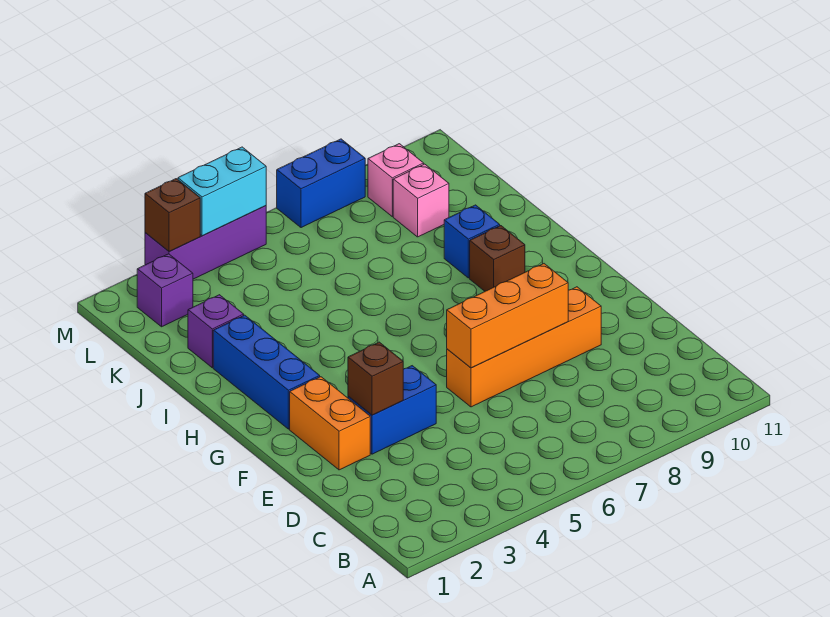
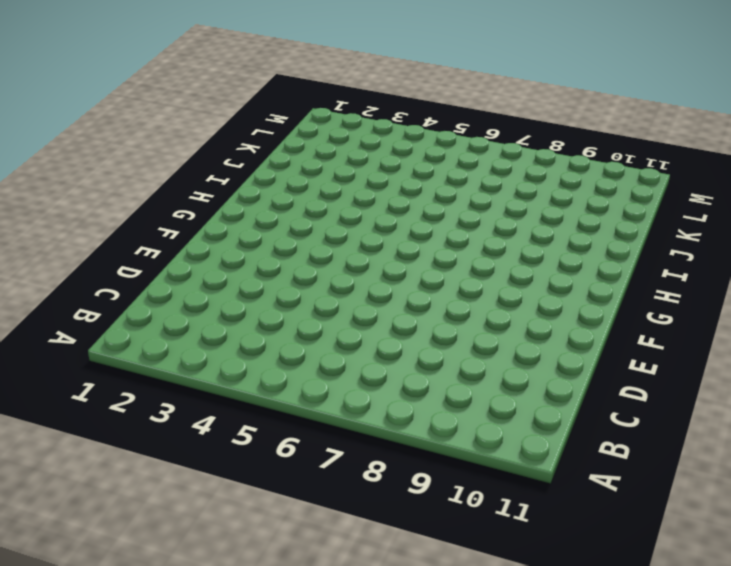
none -> orange brick E2:F2 level 1
none -> blue brick E3:E4 level 1
none -> orange brick E6:E9 level 1

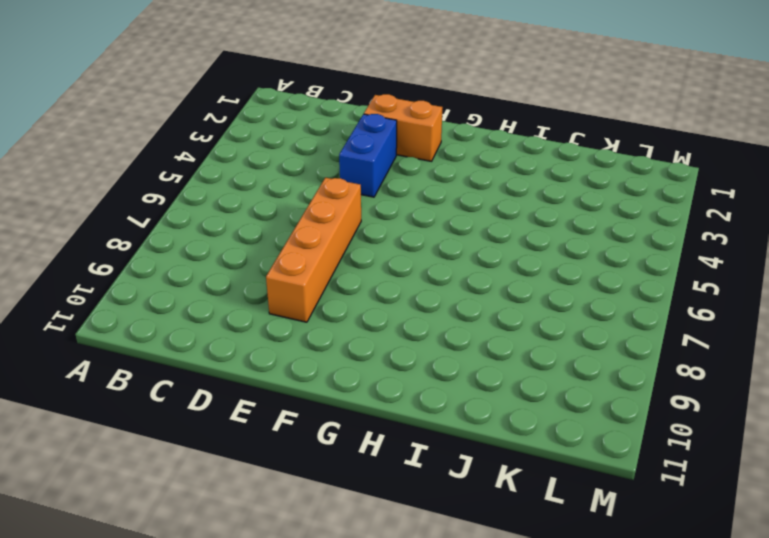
none -> blue brick G2:I2 level 1
none -> brown brick H9 level 1
none -> blue brick I9 level 1

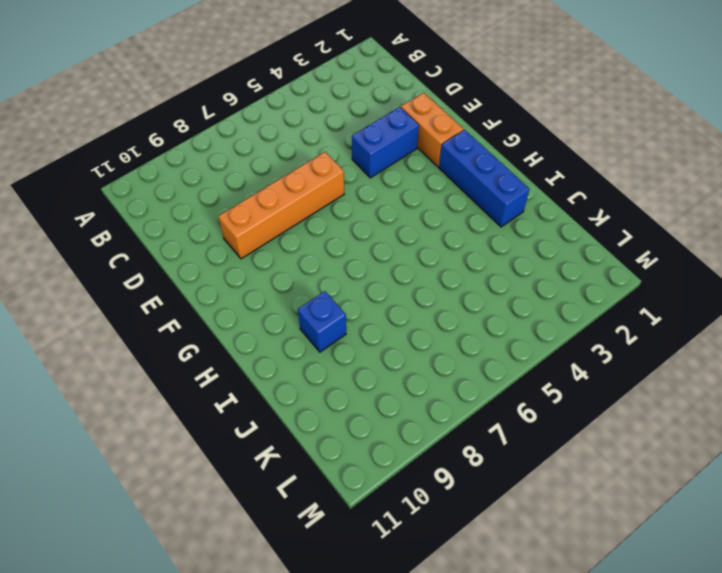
none -> brown brick H9 level 1
none -> purple brick J2 level 1
none -> pink brick K9 level 1

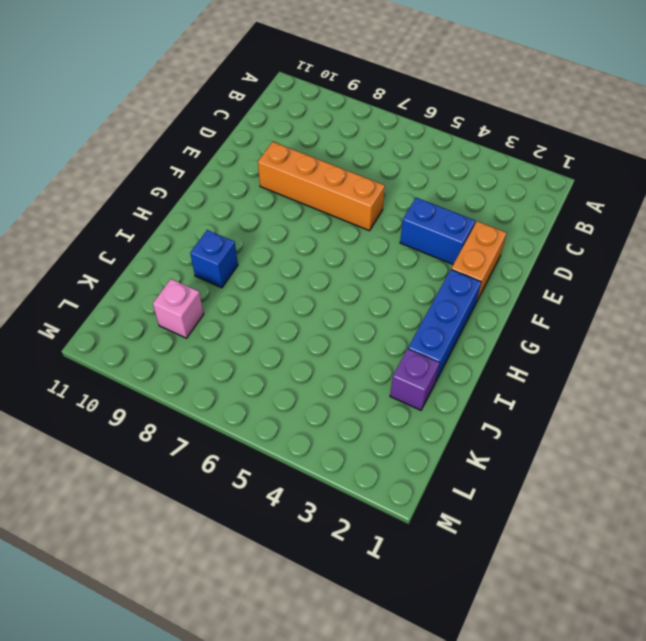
none -> brown brick H9 level 1
none -> purple brick L2 level 1
none -> pink brick L9 level 1

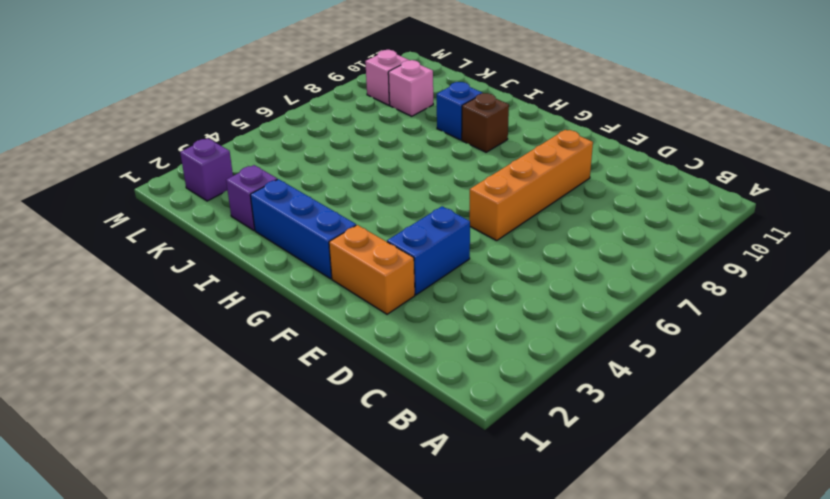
none -> purple brick M3:M5 level 1
none -> blue brick M7:M8 level 1
none -> brown brick E3 level 2

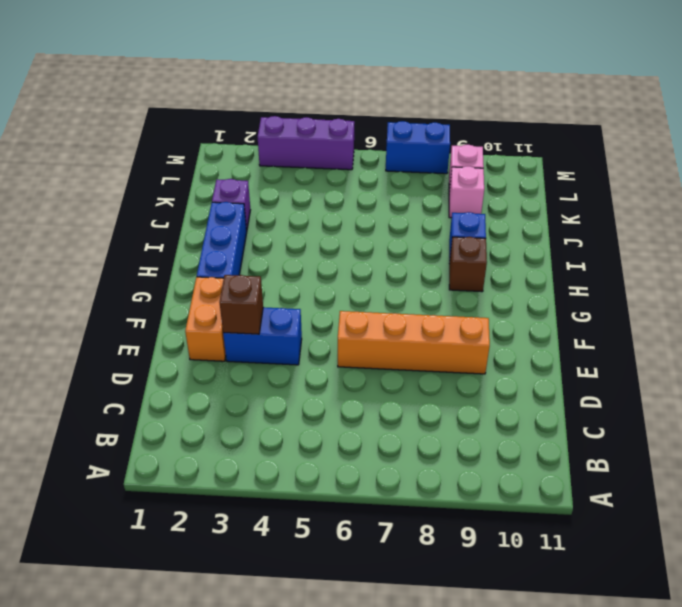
none -> purple brick L2 level 1
none -> orange brick E6:E8 level 2
none -> brown brick M3 level 2

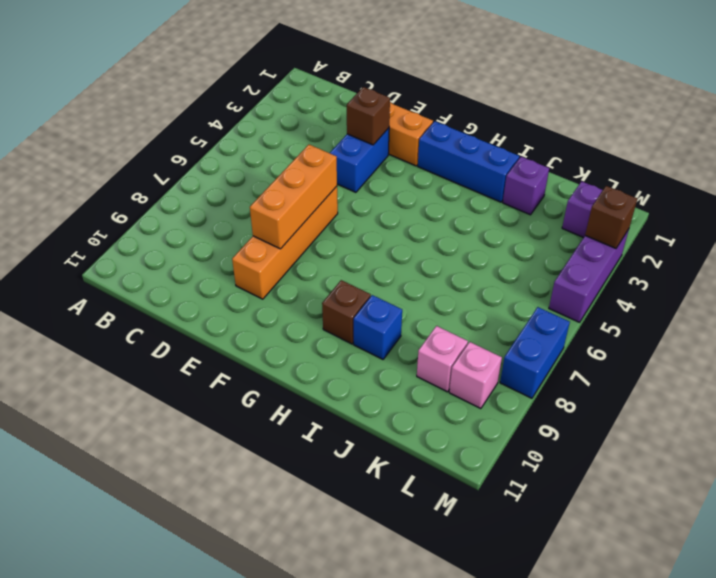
none -> cyan brick M4:M5 level 2

